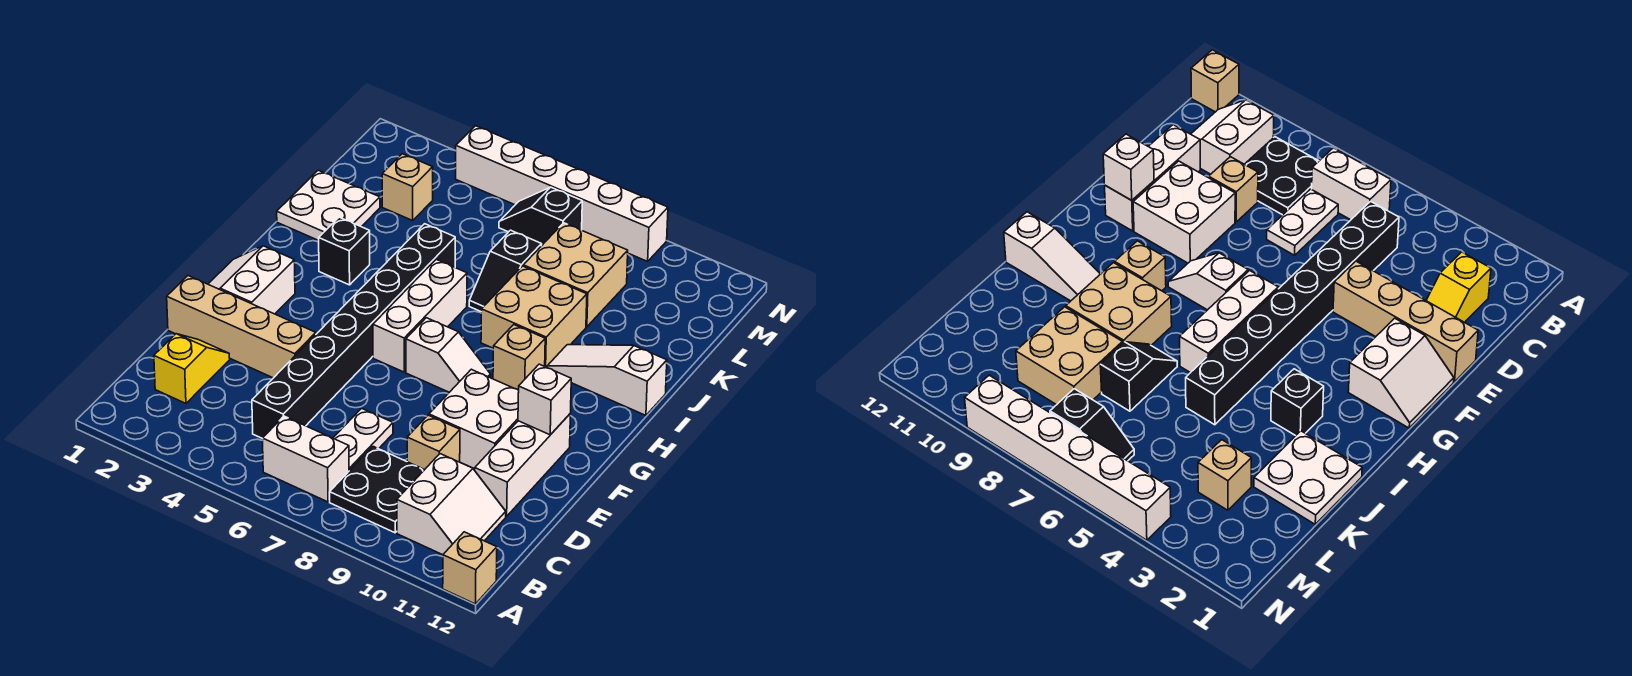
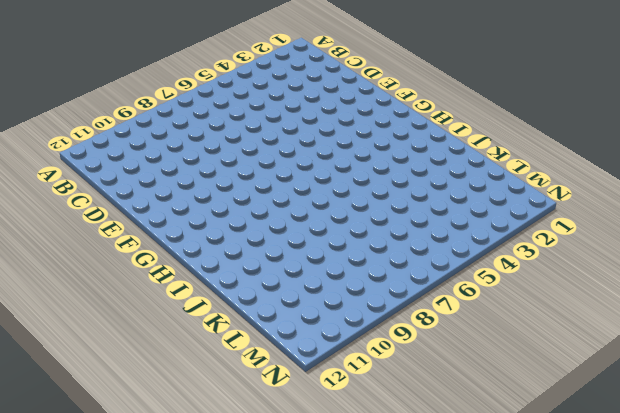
none -> tan brick A12 level 1
none -> white brick B6:B7 level 1
none -> black plate B8:C9 level 1

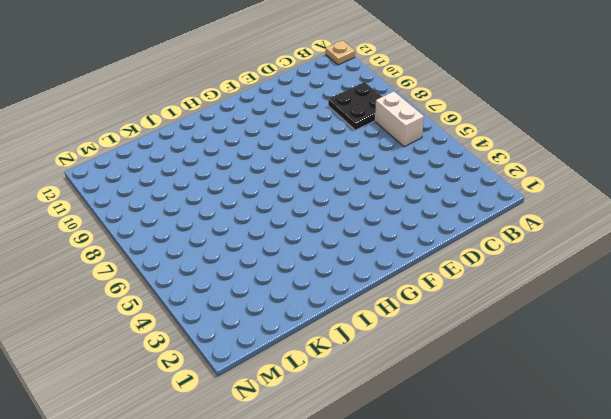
tan plate A12 level 1 -> tan brick A12 level 1
none -> white slope B10:C11 level 1 top 10
none -> yellow slope C2:D2 level 1 top C
none -> black brick C5:J5 level 1

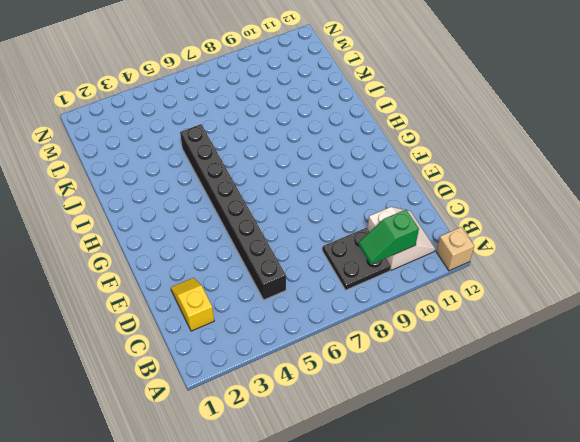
green slope B9:B10 level 2 top 10 -> none
none -> white brick B6:B7 level 1
none -> white plate C7:D7 level 1
none -> tan brick D9 level 1

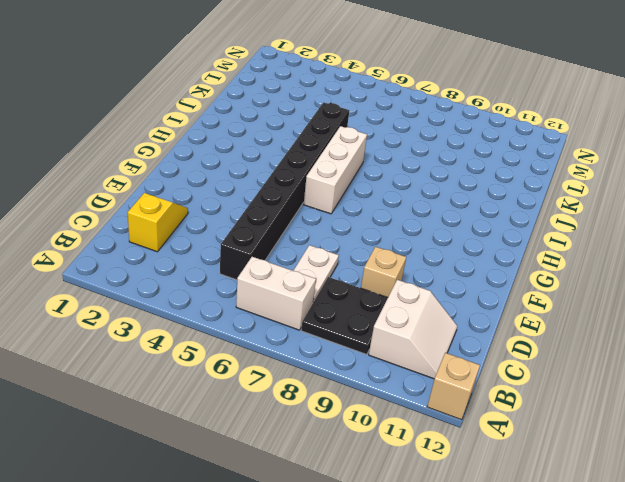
none -> white brick D11:F11 level 1
none -> tan brick E1:E4 level 1
none -> white brick E9:F10 level 1

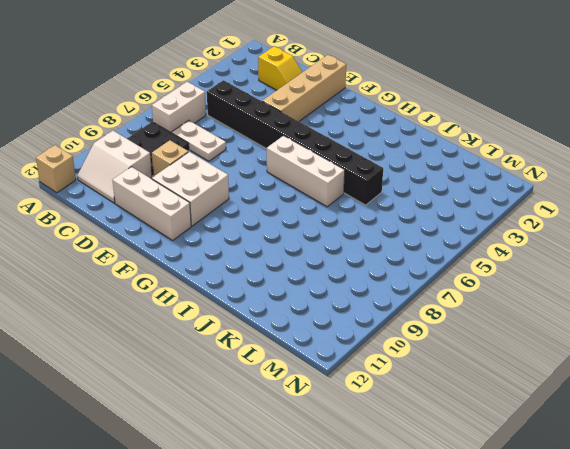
none -> white slope F1:G2 level 1 top 2
none -> white slope G7:G8 level 1 top 7
none -> tan brick H9 level 1

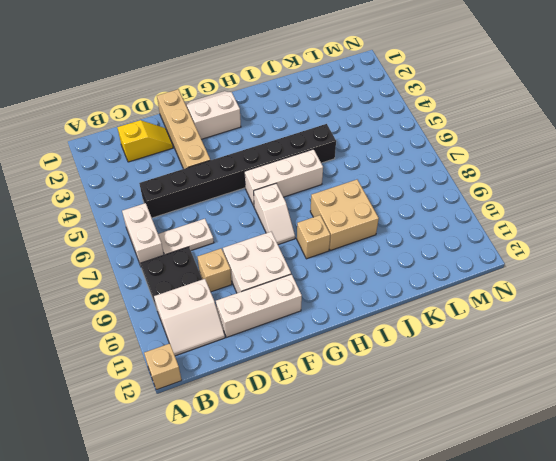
none -> black brick I3 level 1
none -> white slope I10:I12 level 1 top 12
none -> white plate J1:K2 level 1

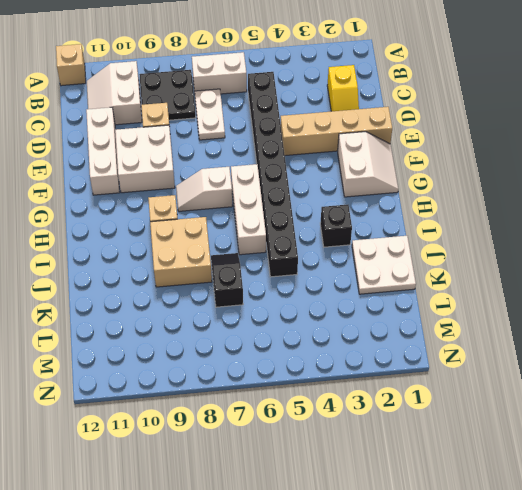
none -> white slope I10:I12 level 1 top 12
none -> tan brick K8:L9 level 1
none -> tan brick L3 level 1

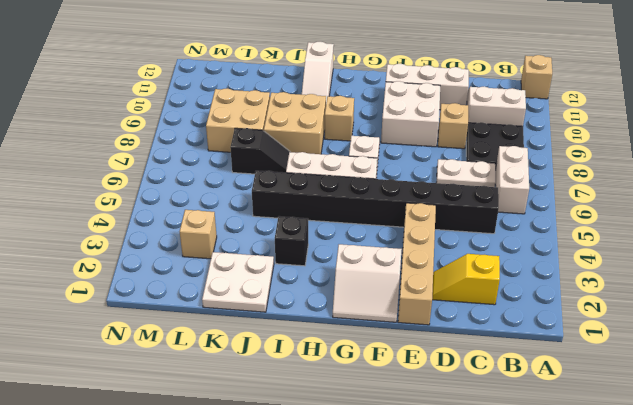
none -> black slope M6:M7 level 1 top 7
none -> white brick N4:N9 level 1
none -> white brick F11 level 2

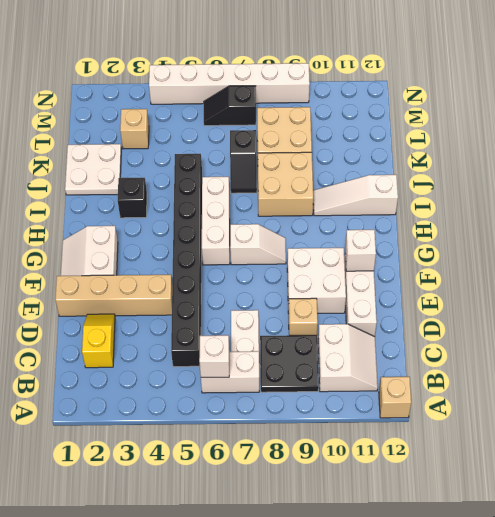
white brick B6 level 2 -> none
none -> tan brick H9 level 1

